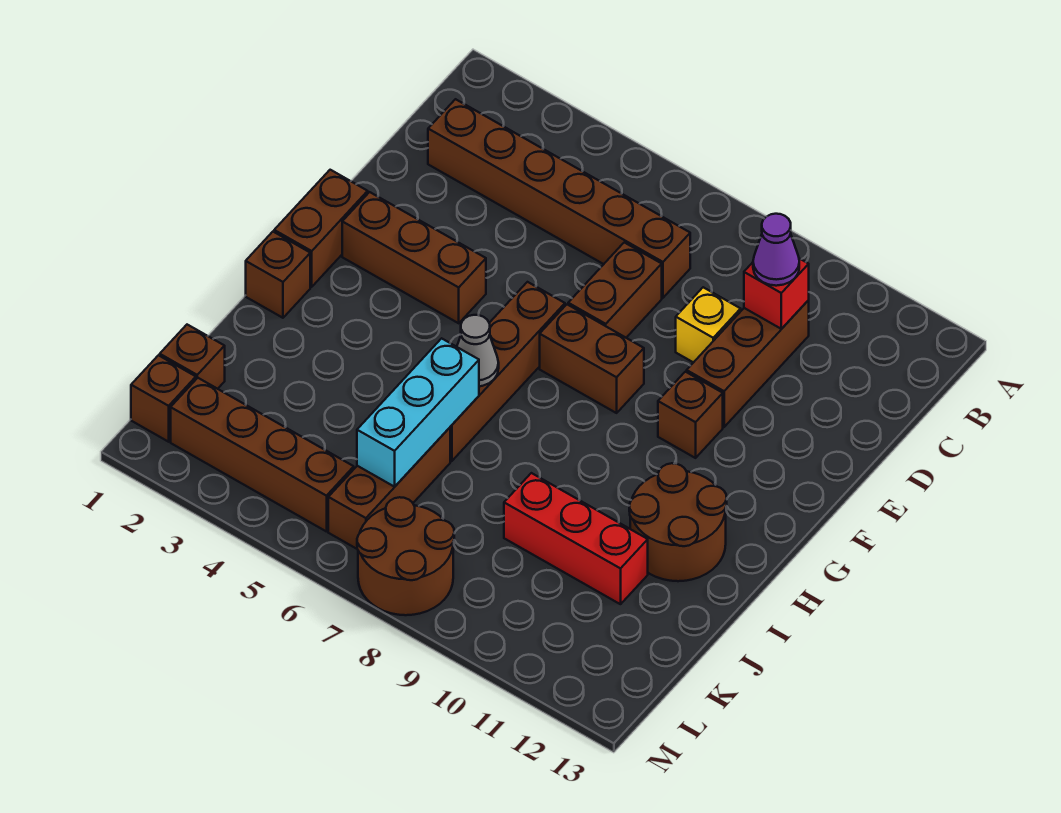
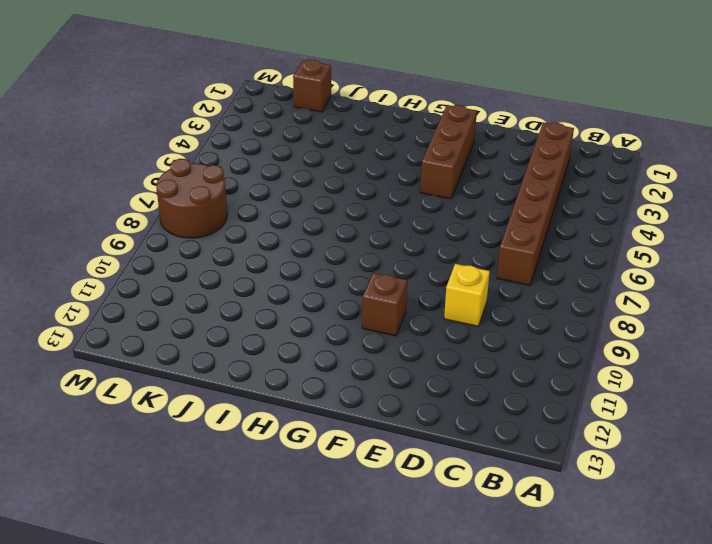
none -> brown brick C10:E10 level 1
none -> brown brick D7:E7 level 1
none -> brown brick F1:G1 level 1

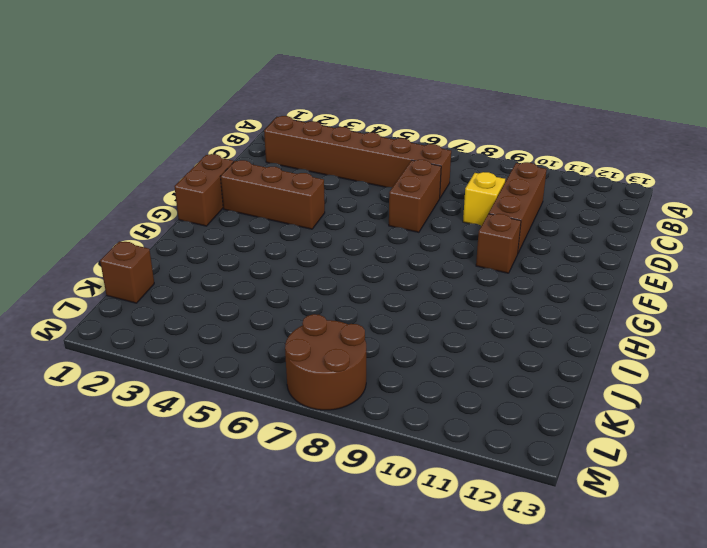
none -> brown brick F6:I6 level 1
none -> brown brick F7:F8 level 1
none -> brown brick H1 level 1

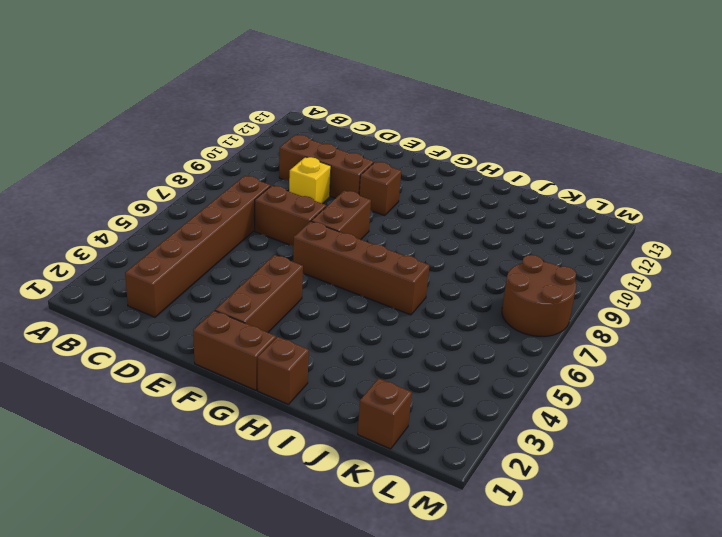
none -> brown round brick H11:I12 level 1
none -> brown brick J6:L6 level 1
none -> red brick J9:J11 level 1

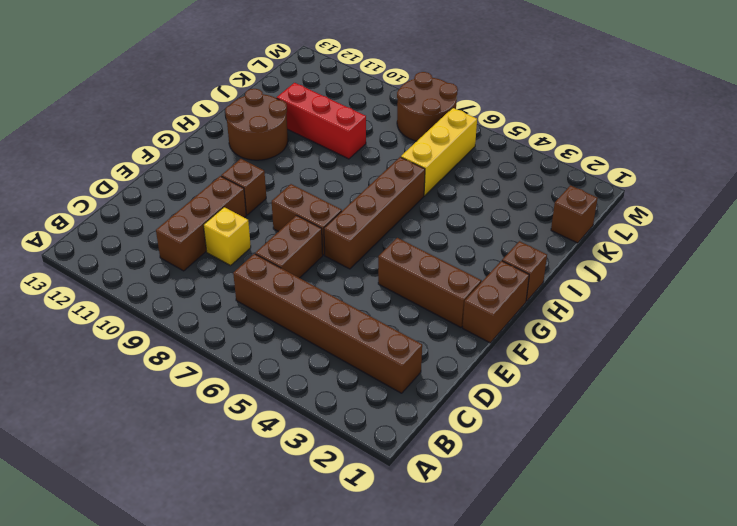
yellow brick J6:L6 level 1 -> brown brick J6:L6 level 1
none -> brown brick L1 level 1
none -> brown brick L2:L5 level 1
none -> red brick C10 level 2

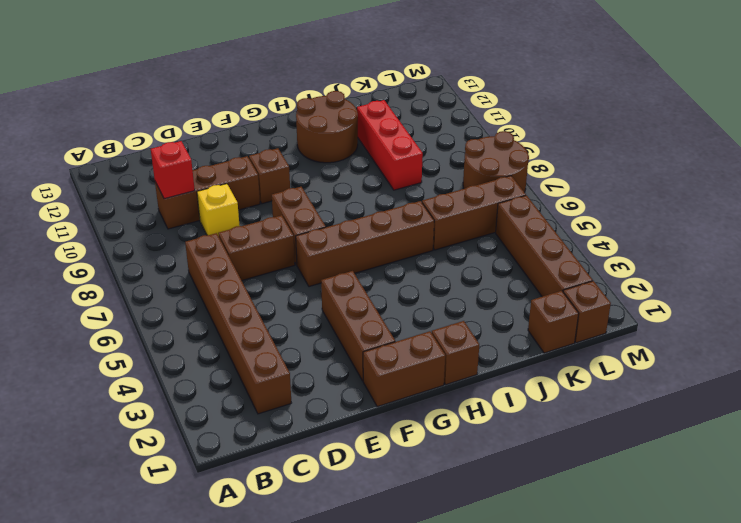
none -> grey cone H6 level 2
none -> cyan brick I6:K6 level 2
none -> purple cone C10 level 3

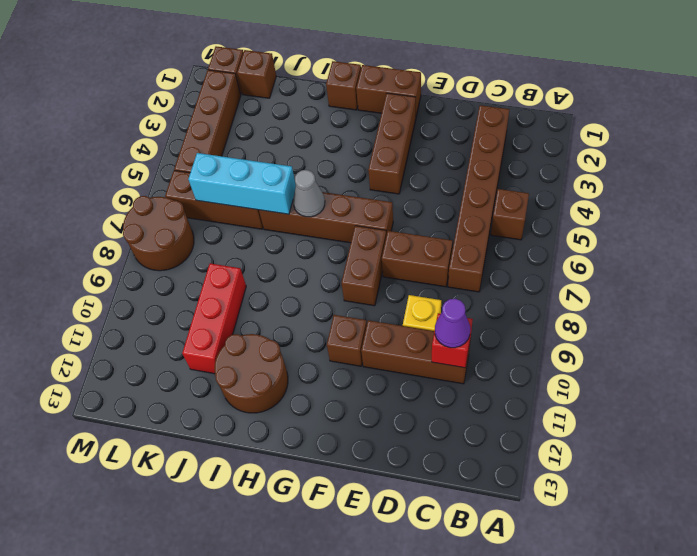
brown brick B5 level 1 -> none

